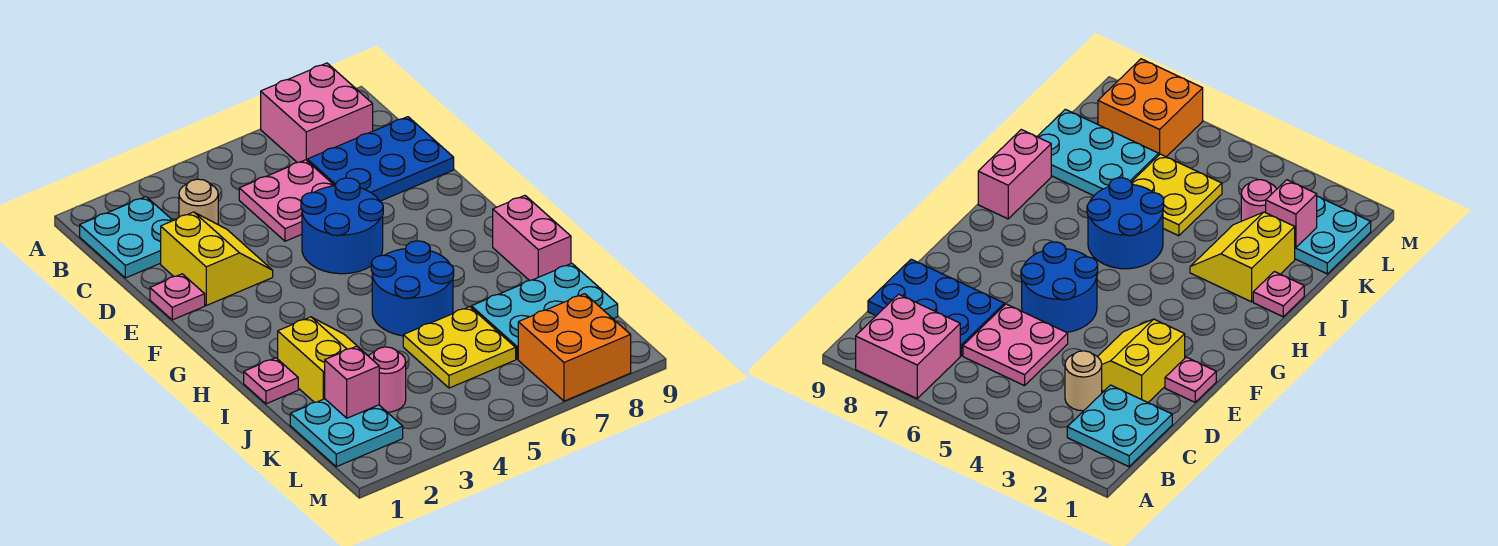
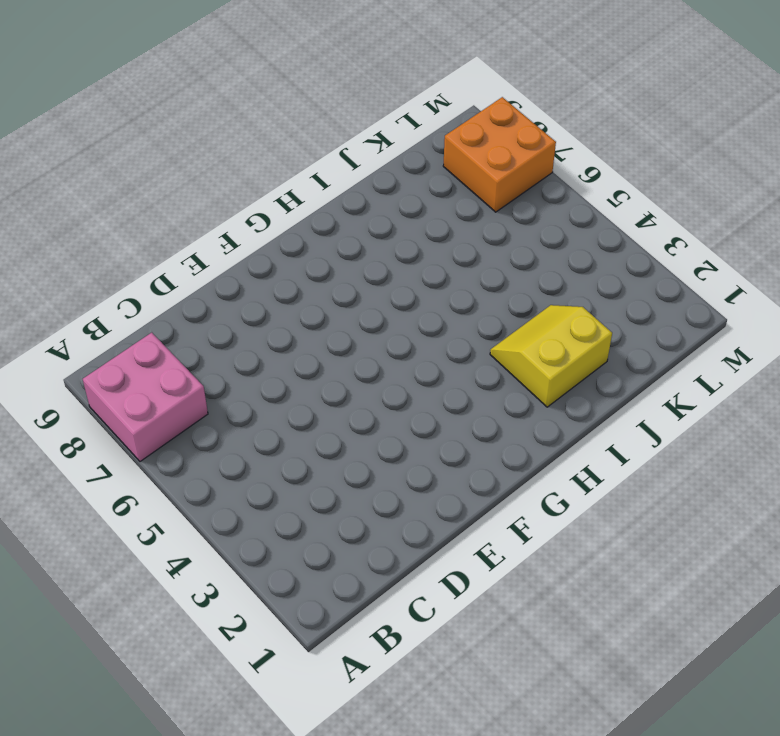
none -> cyan plate B1:C2 level 1
none -> tan round brick C3 level 1
none -> pink plate C5:D6 level 1

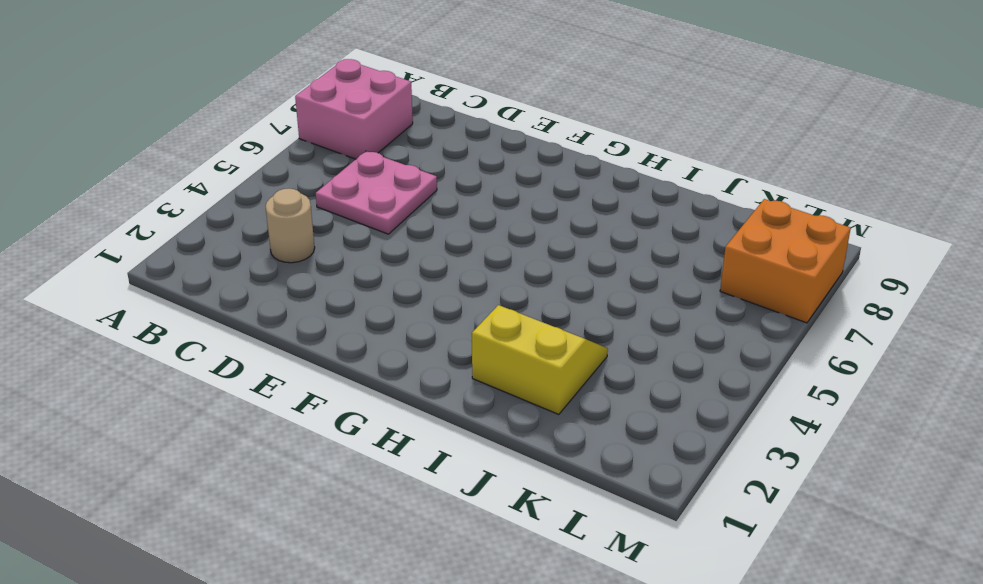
none -> cyan plate B1:C2 level 1
none -> blue plate C7:D9 level 1
none -> yellow slope D2:E3 level 1 top 2

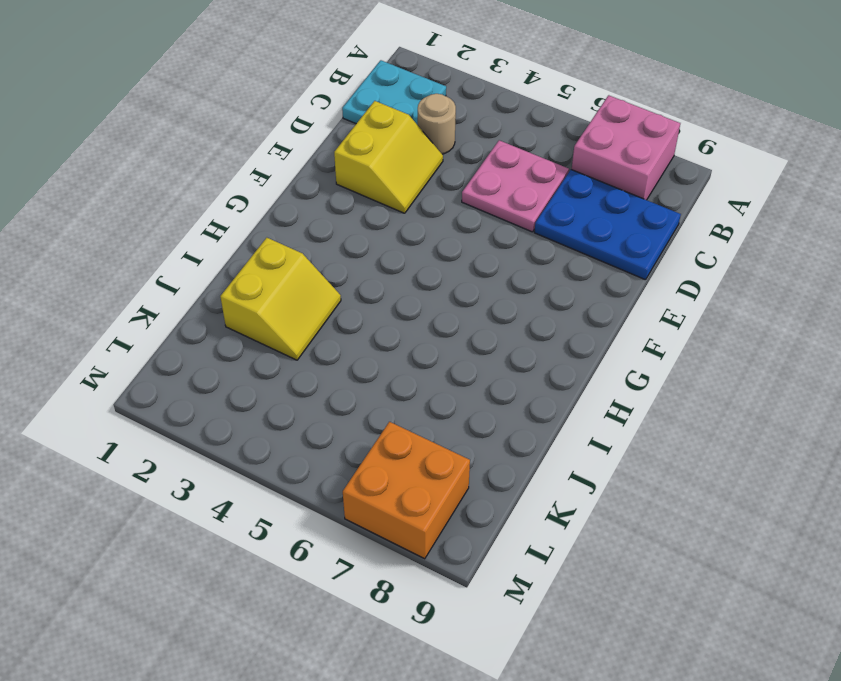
none -> pink plate E1 level 1
none -> blue round brick E5:F6 level 1
none -> blue round brick H5:I6 level 1

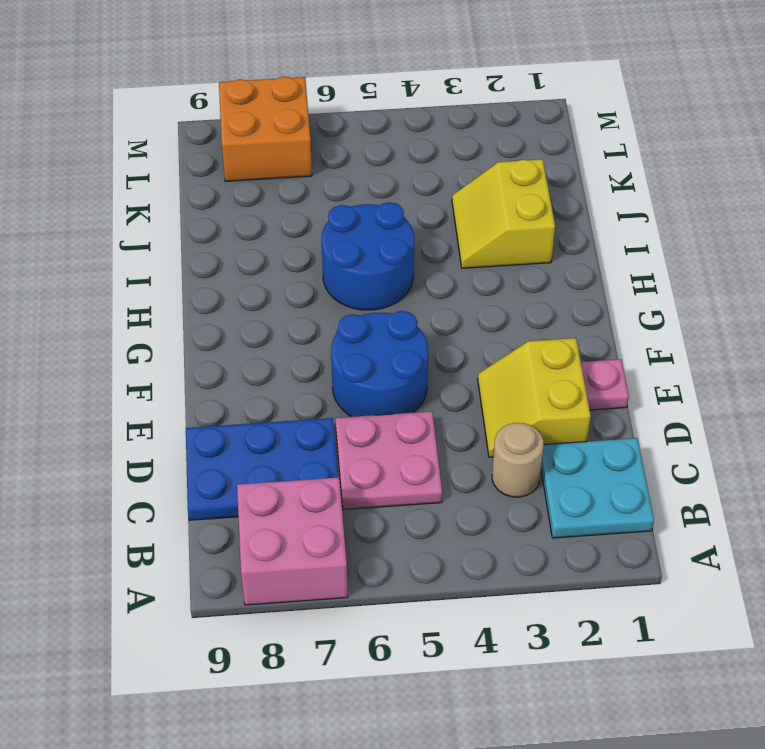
none -> pink brick H9:I9 level 1
none -> pink plate I1 level 1
none -> yellow plate J5:K6 level 1

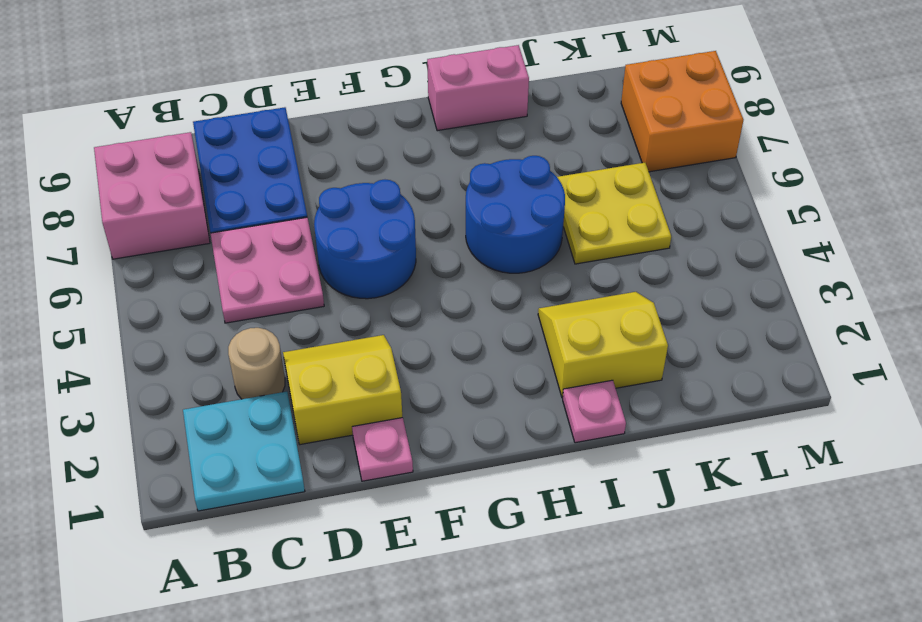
none -> cyan plate J7:K9 level 1
none -> cyan plate K1:L2 level 1
none -> pink round brick K3 level 1

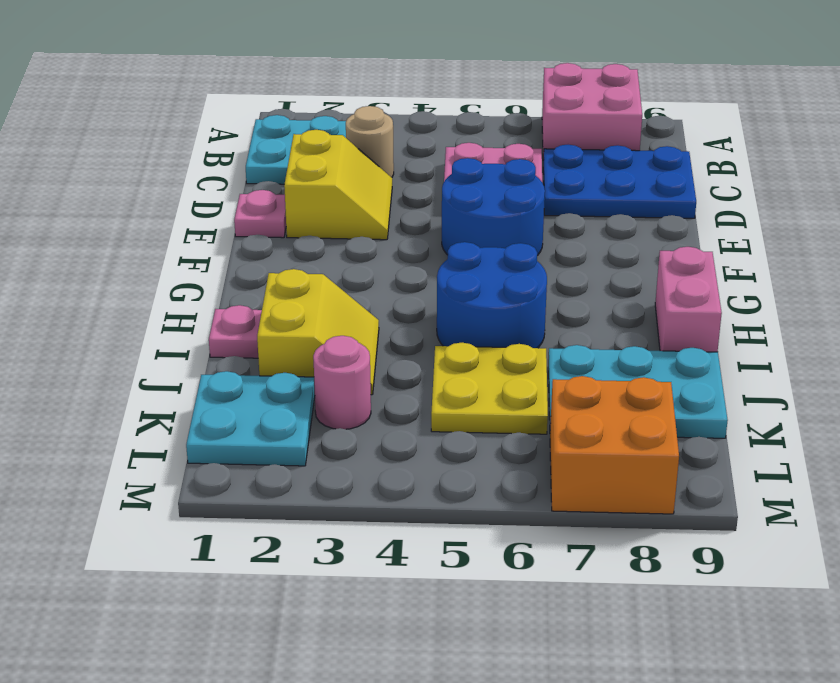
none -> pink brick K2 level 2

